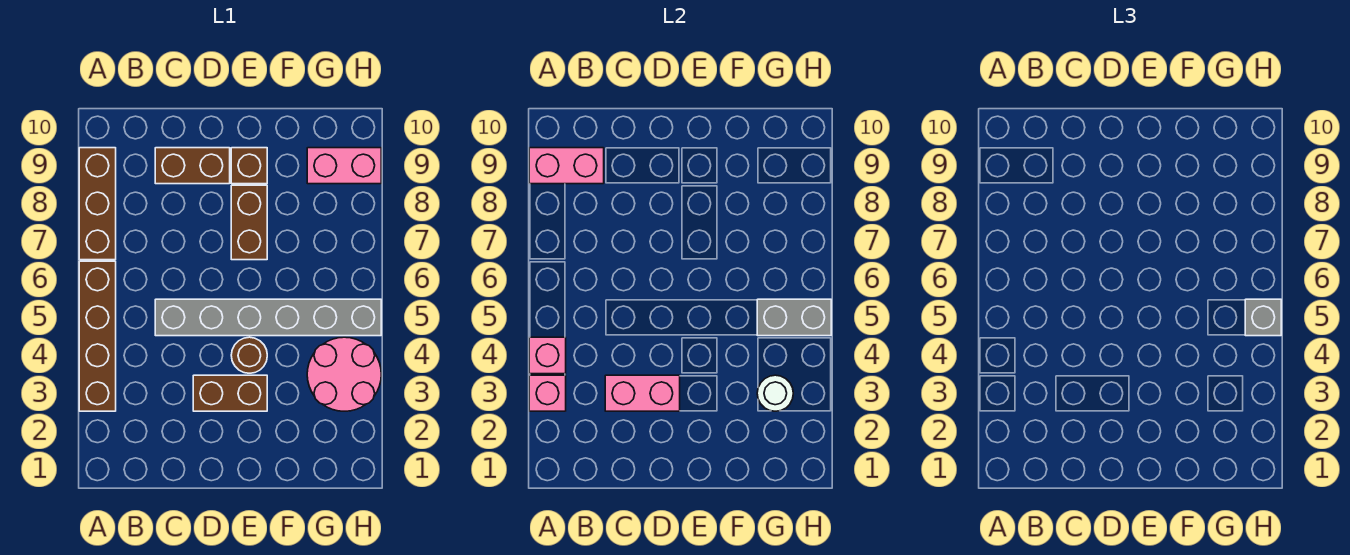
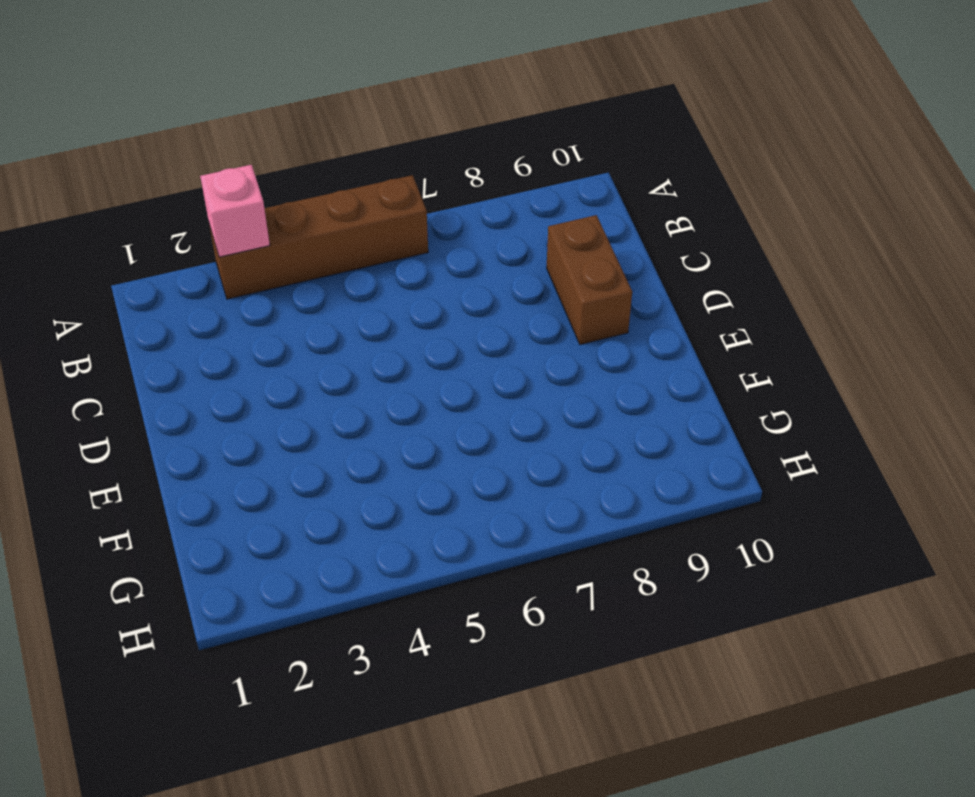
none -> brown brick A7:A9 level 1
none -> grey brick C5:H5 level 1
none -> brown brick D3:E3 level 1

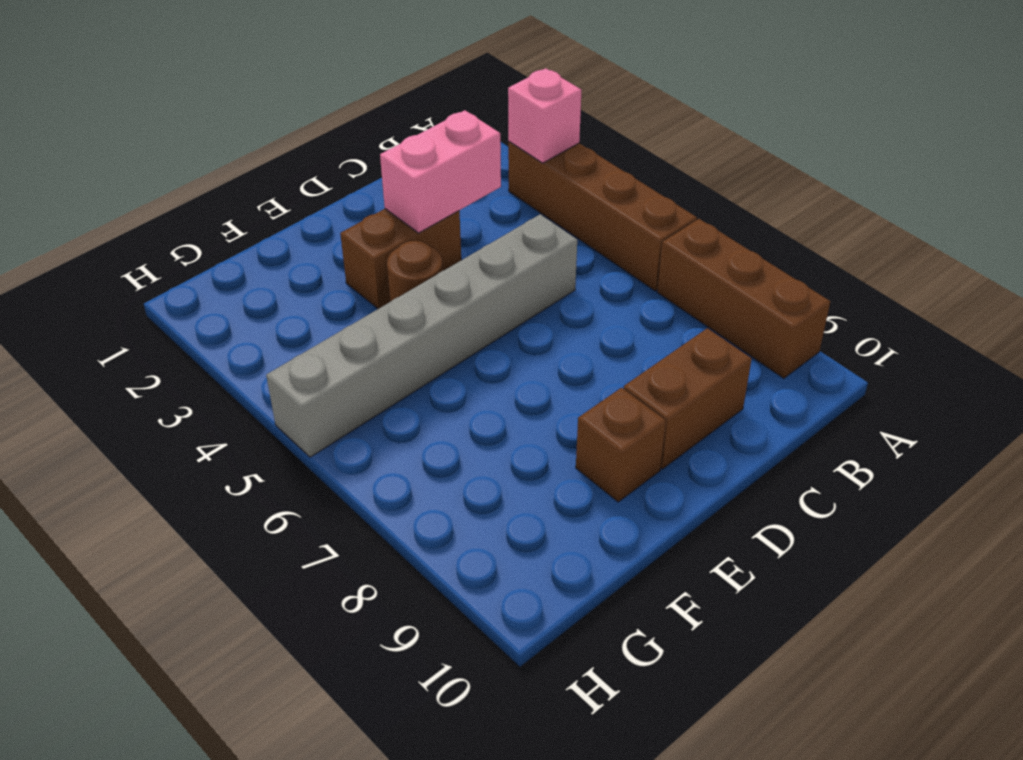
none -> brown brick E7:E8 level 1
none -> pink round brick G3:H4 level 1
none -> pink brick G9:H9 level 1

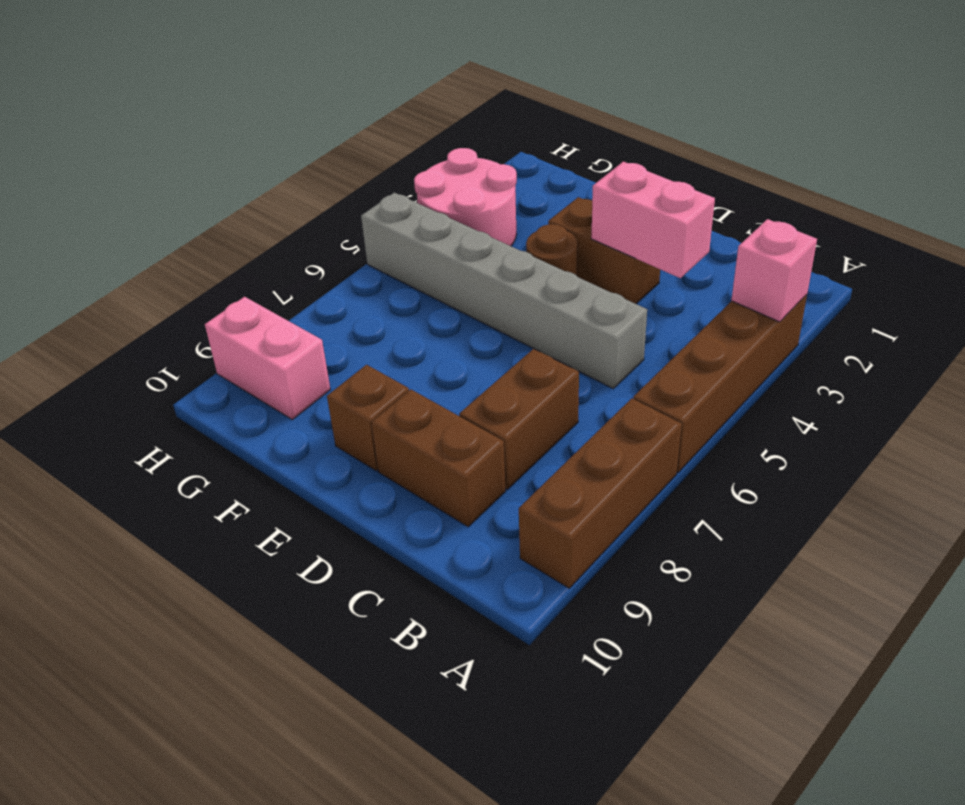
brown brick C7:C8 level 1 -> brown brick E7:E8 level 1
none -> pink brick A4 level 2
none -> pink brick A9:B9 level 2
none -> white round brick G3 level 2

